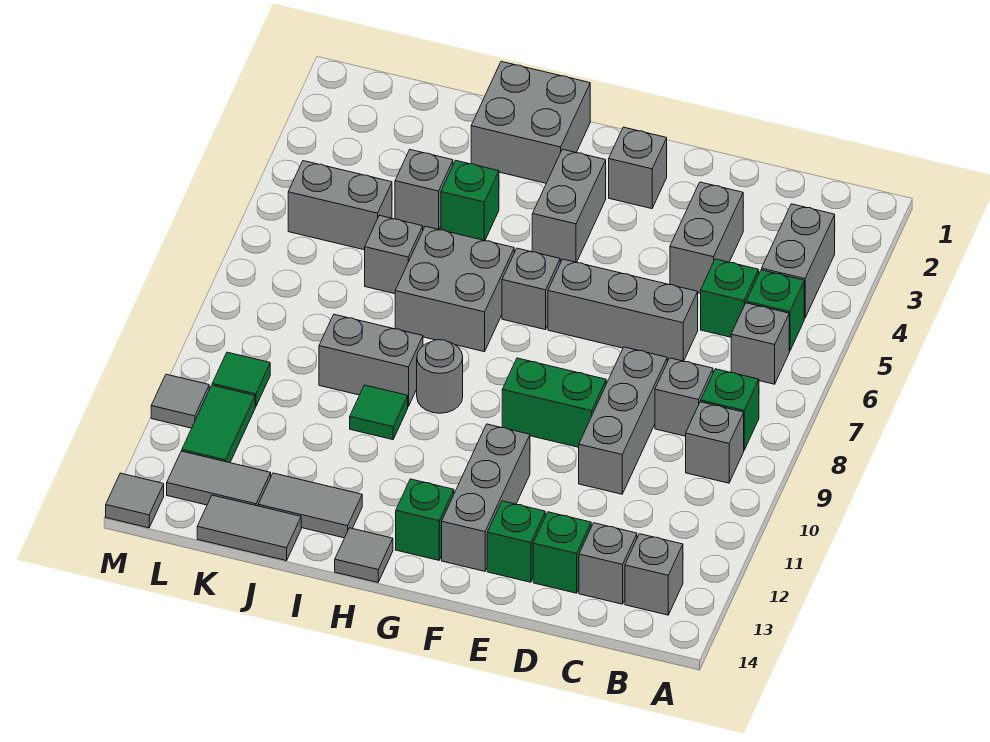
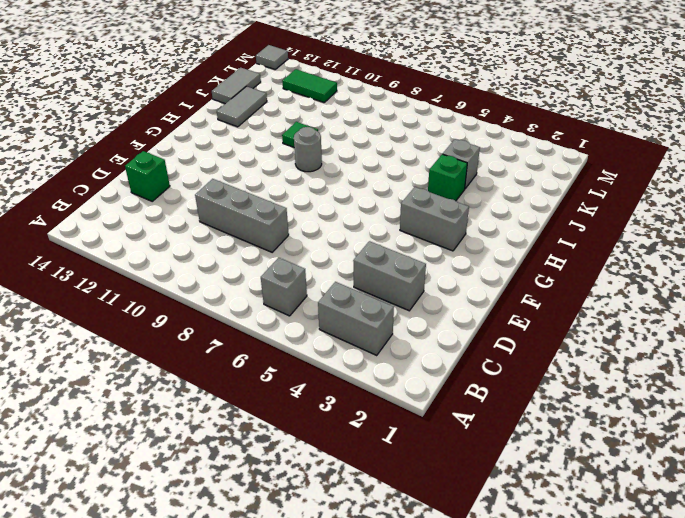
none -> green brick B5 level 1
none -> green brick B8 level 1
none -> grey brick B9 level 1
none -> grey brick B13 level 1

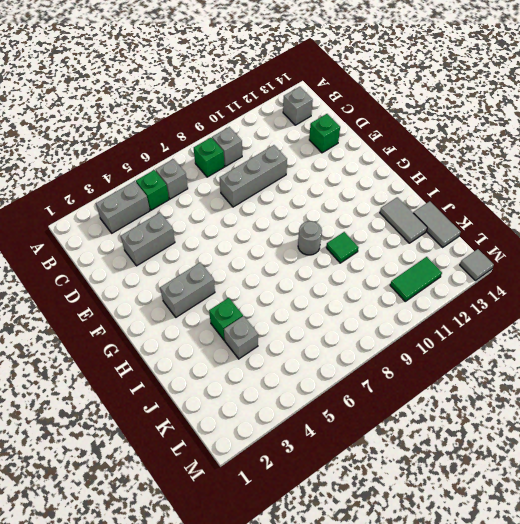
none -> green brick C5 level 1
none -> grey brick C8 level 1
none -> grey brick C13 level 1
none -> grey brick D6:F6 level 1

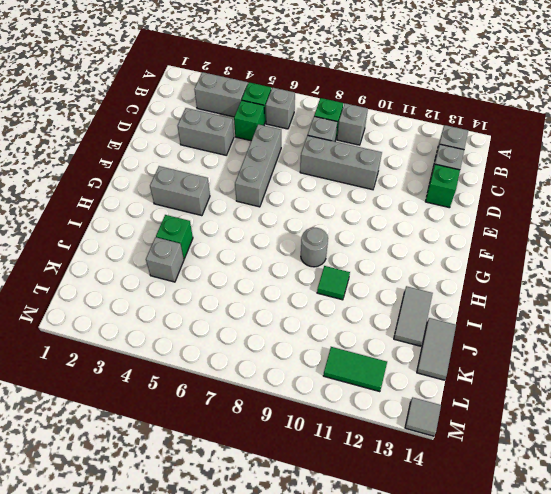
none -> green brick E9:F9 level 1
none -> green brick E13 level 1
none -> grey brick F2 level 1
none -> grey brick F11:F13 level 1

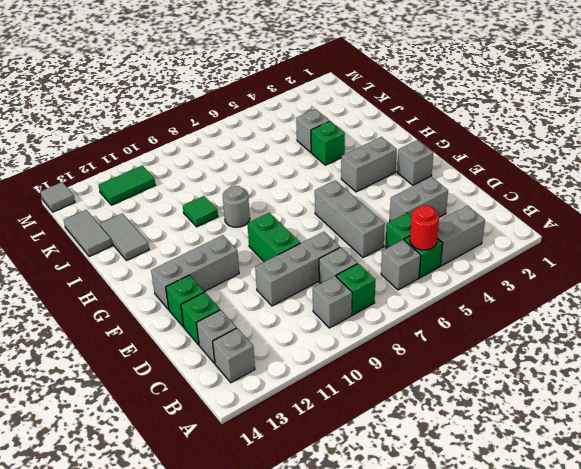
red round brick B5 level 2 -> none
none -> grey brick G6 level 1
none -> green brick G13 level 1
none -> grey brick H1:I2 level 1
none -> grey brick H6:I7 level 1

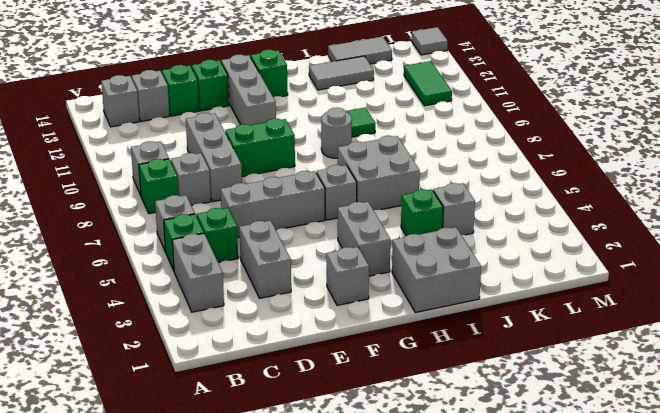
none -> grey tile H14 level 1
none -> grey brick I9:J9 level 1
none -> grey brick J6 level 1
none -> grey brick K5:L5 level 1

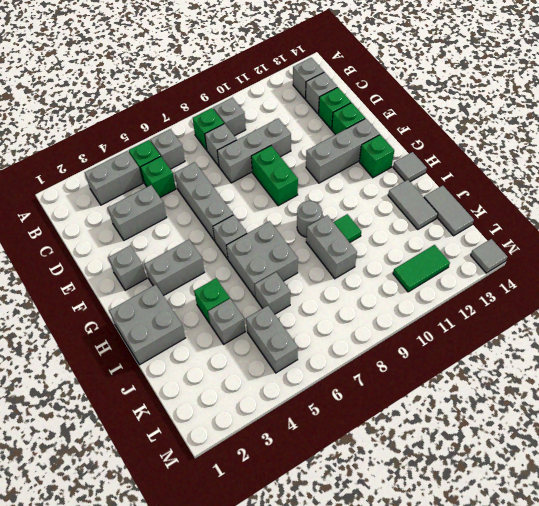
none -> grey tile K13:L13 level 1
none -> green tile L10 level 1
none -> grey tile M11 level 1

